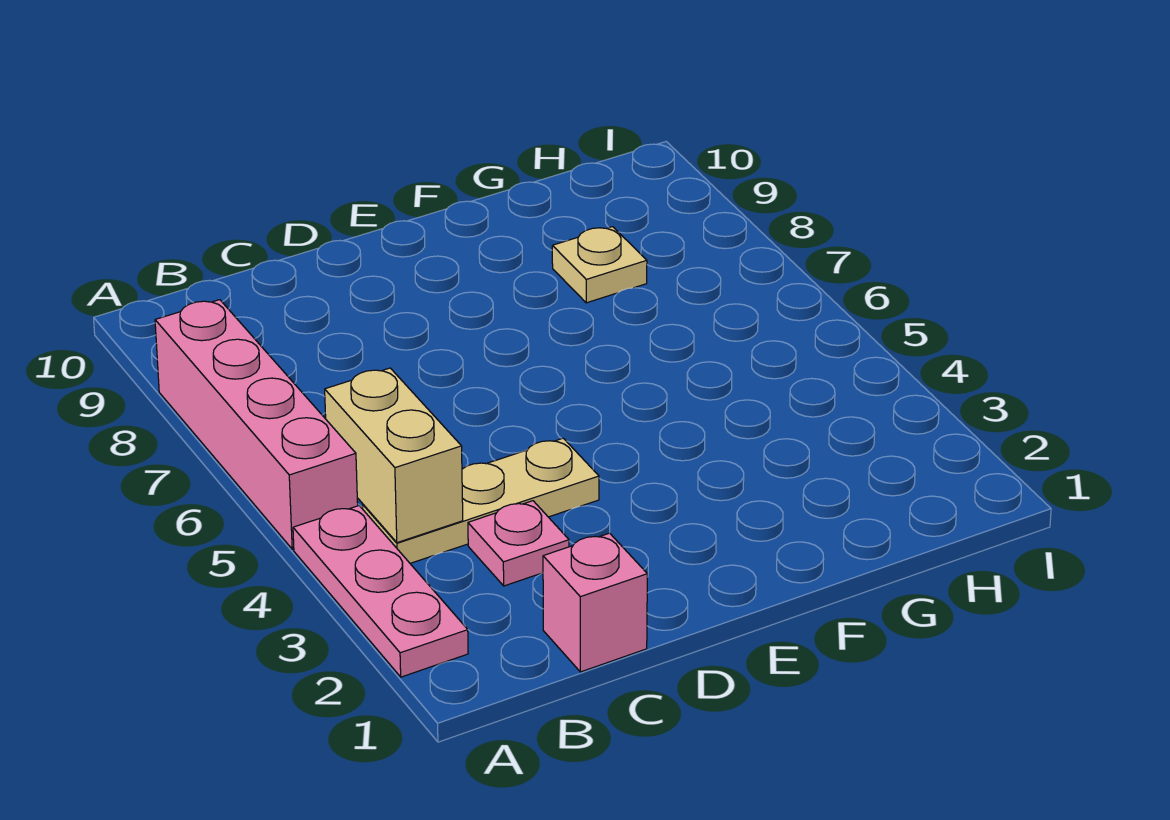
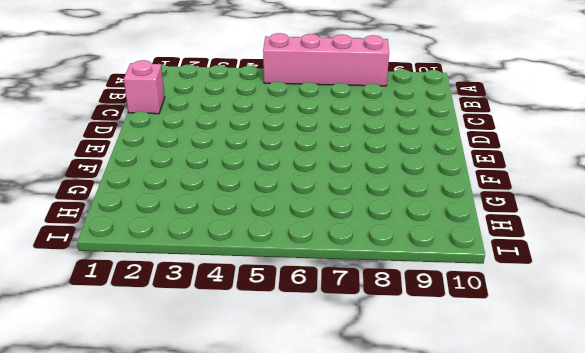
none -> pink plate A2:A4 level 1
none -> tan plate B4:D4 level 1

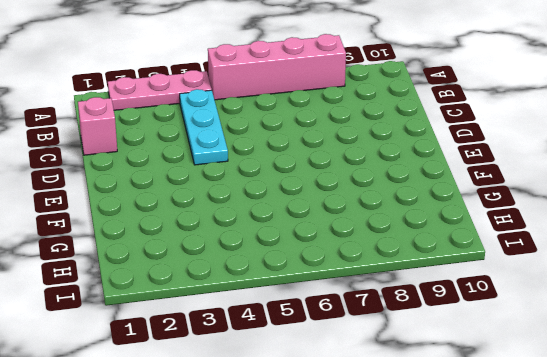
cyan plate B4:D4 level 1 -> tan plate B4:D4 level 1
none -> pink plate C3 level 1
none -> tan plate G8 level 1

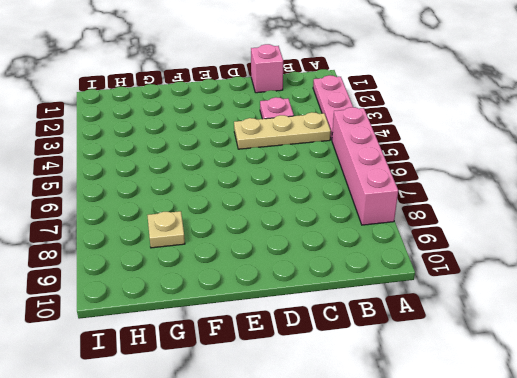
none -> tan brick B4:B5 level 2

